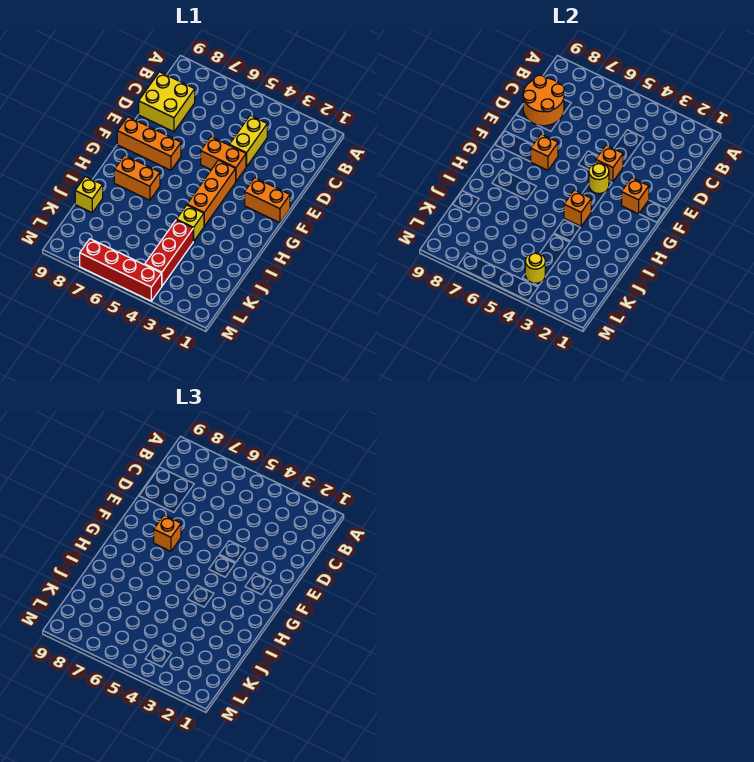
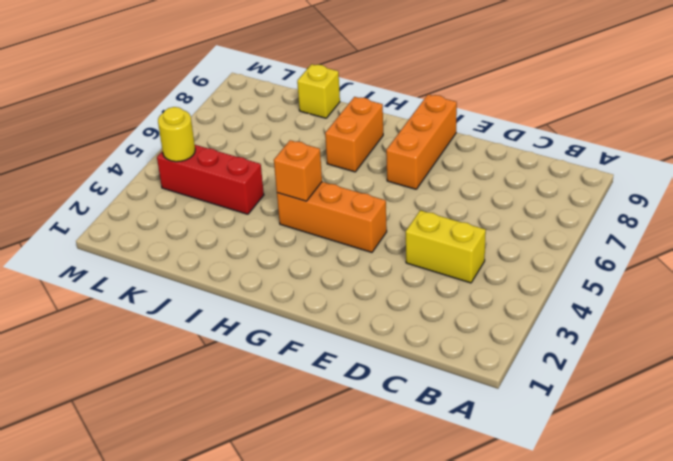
none -> yellow brick C8:D9 level 1
none -> orange brick E4:E5 level 1
none -> orange brick F1:F2 level 1

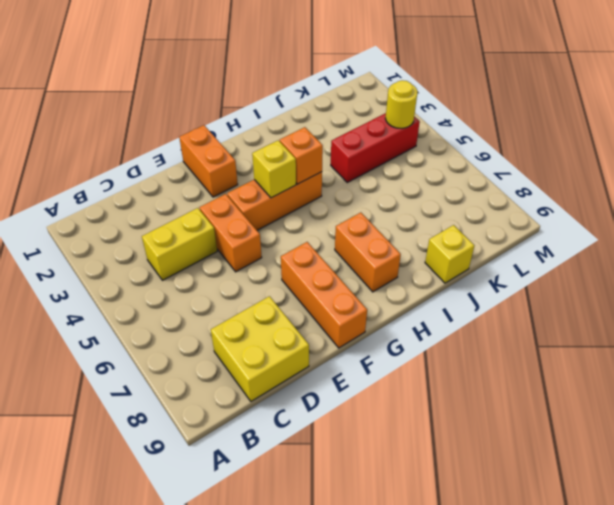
yellow brick G4 level 2 -> yellow brick I4 level 1
none -> red brick M4:M7 level 1
none -> orange round brick C8:D9 level 2
none -> orange brick E4 level 2

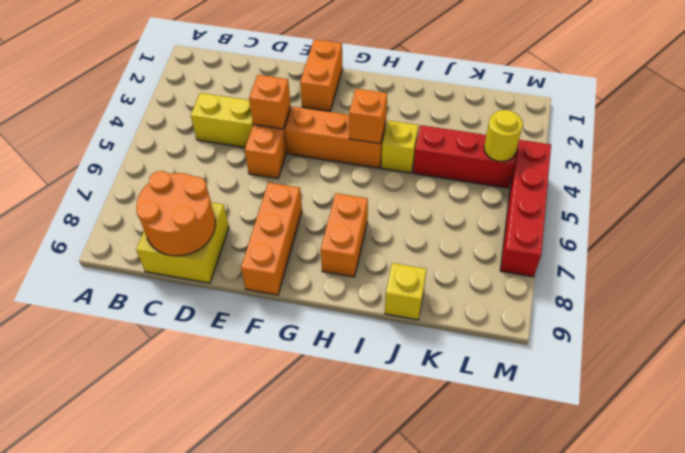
none -> orange brick F2 level 2
none -> yellow round brick F4 level 2
none -> orange brick F7 level 2

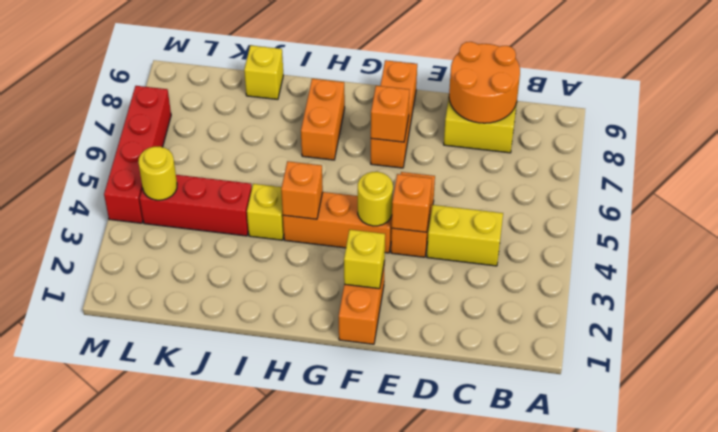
yellow brick F2 level 2 -> orange brick F2 level 2
none -> orange brick F7 level 3

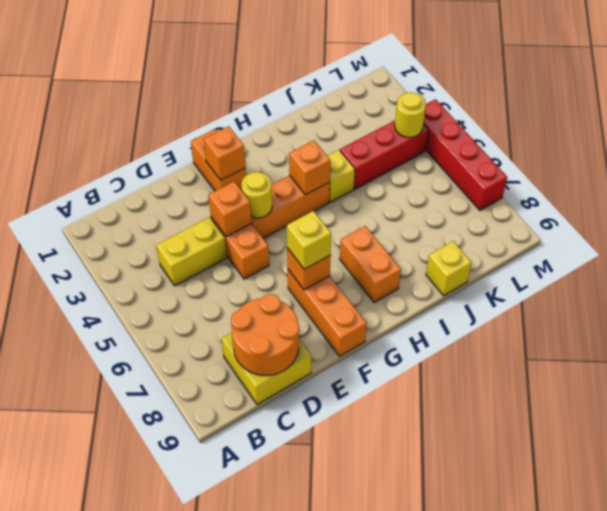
yellow brick F7 level 3 -> orange brick F7 level 3

